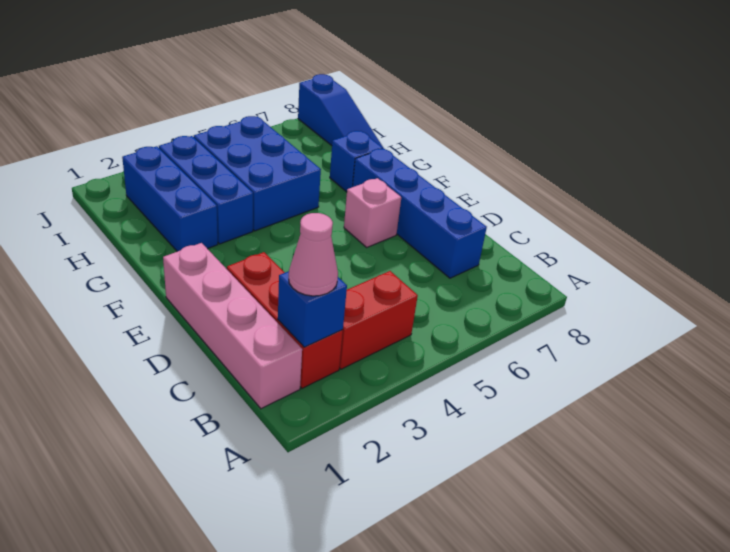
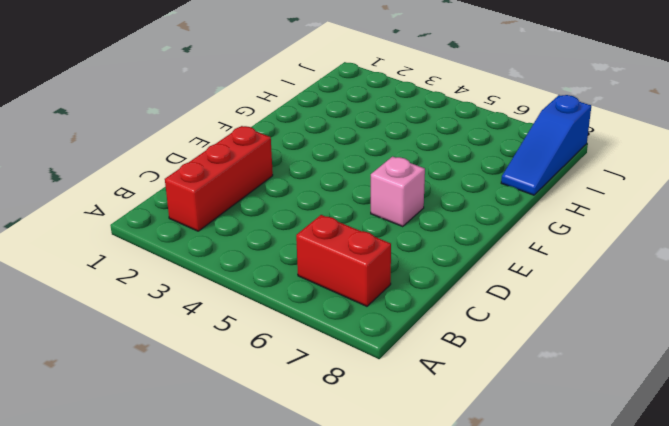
red brick B6:B7 level 1 -> red brick B3:B4 level 1
none -> pink brick B1:E1 level 1
none -> blue brick C7:F7 level 1
none -> blue brick G2:I2 level 1

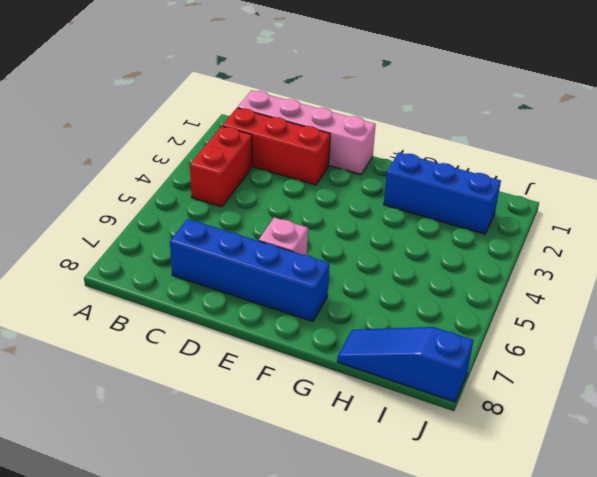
none -> blue brick G3:I3 level 1
none -> blue brick G4:I5 level 1
none -> blue brick G7 level 1

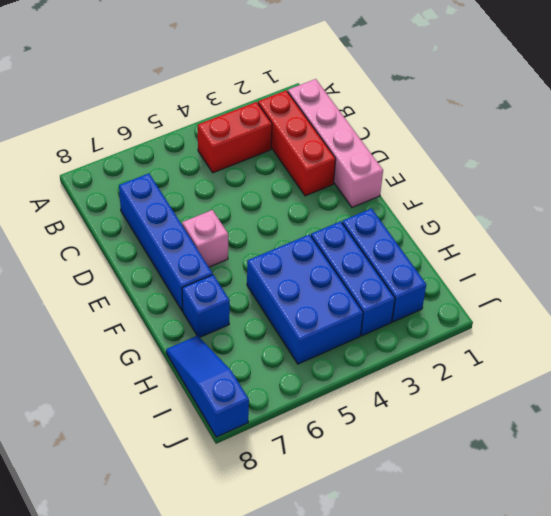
none -> blue brick B2 level 2
none -> pink cone B2 level 3

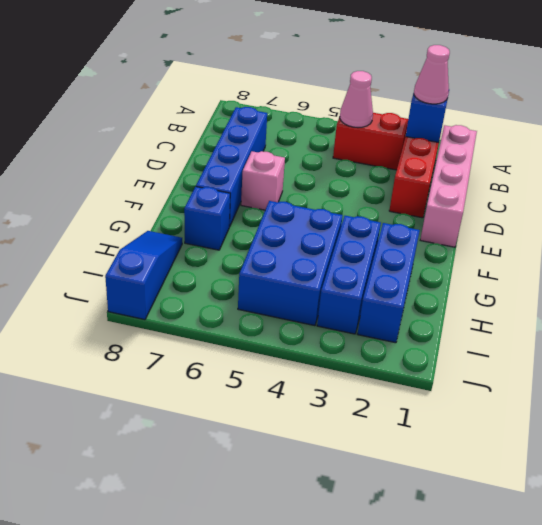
pink cone B4 level 2 -> none

